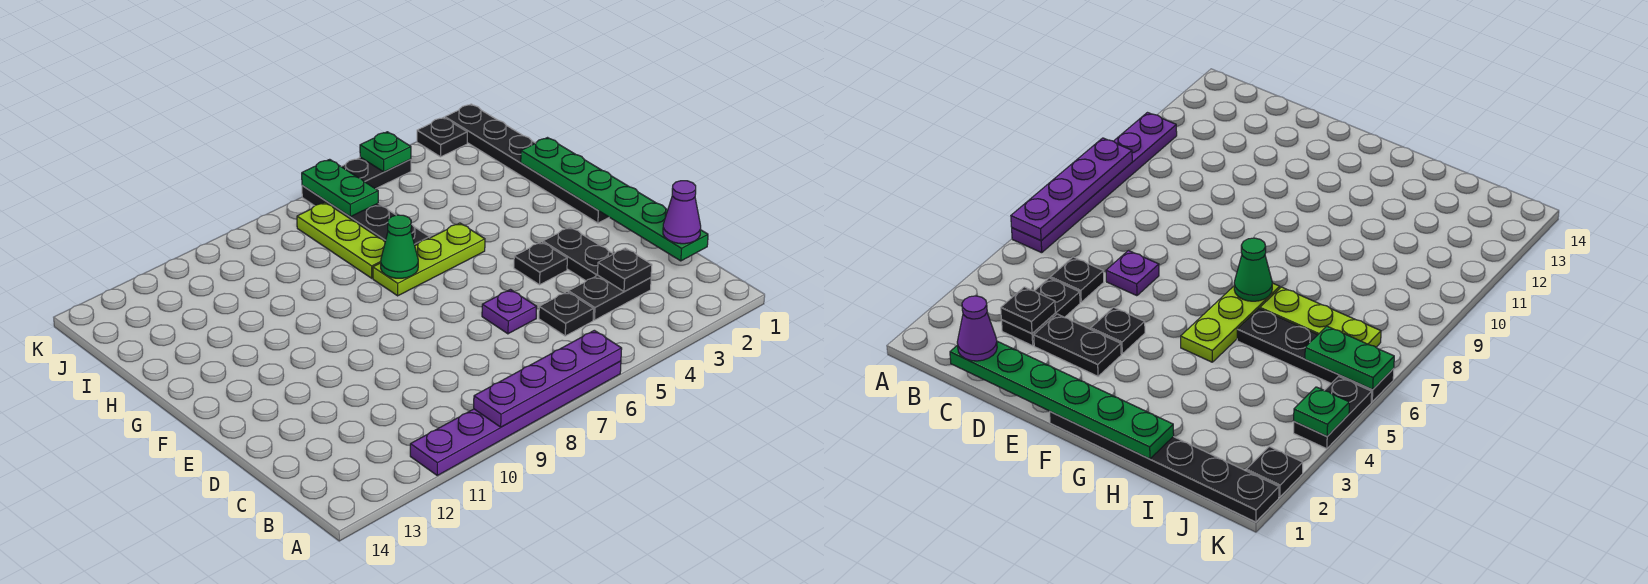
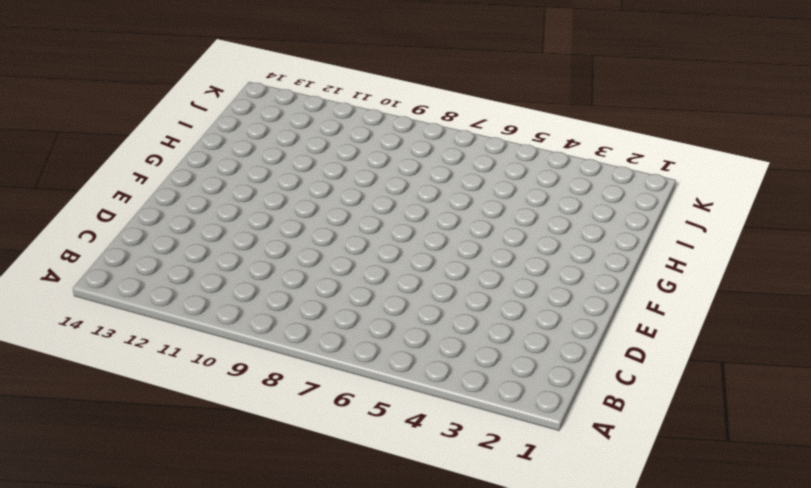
none -> purple plate A6:A11 level 1
none -> black plate C3:C4 level 1
none -> black plate C5 level 1

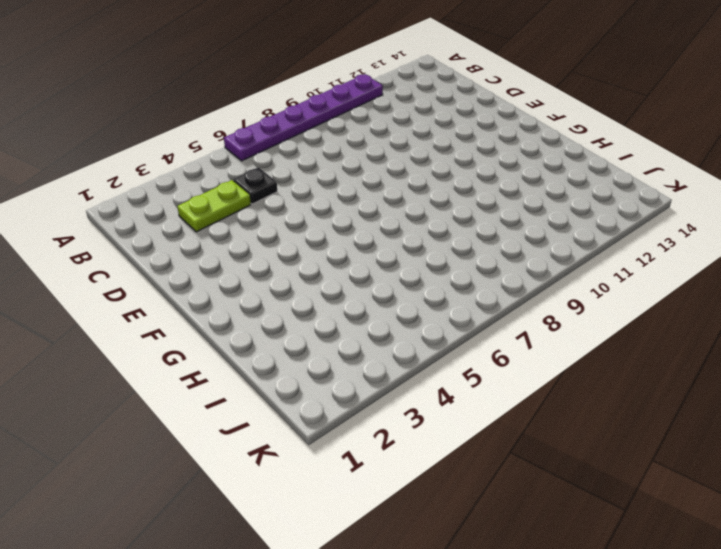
lime plate C3:C4 level 1 -> black plate C3:C4 level 1
none -> black plate D3:E3 level 1
none -> purple plate D6 level 1
none -> black plate E4 level 1

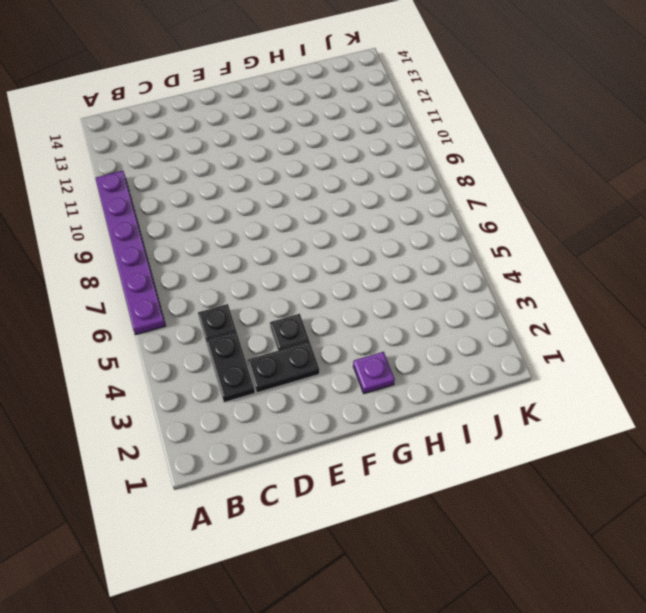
purple plate G2 level 1 -> purple plate D6 level 1
none -> black plate F1:K1 level 1
none -> lime plate G5:G7 level 1
none -> black plate H6:K6 level 1

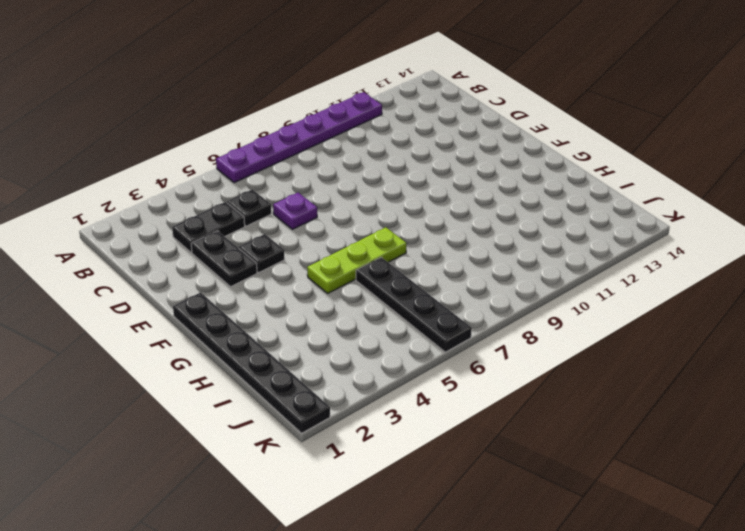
none -> lime plate H7:J7 level 1
none -> black plate K2 level 1
none -> black plate K4:K5 level 1

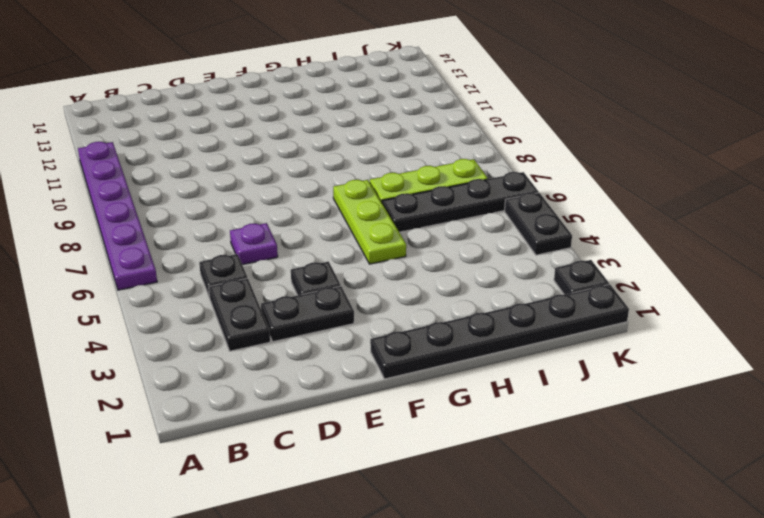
none -> purple plate A6:A9 level 2
none -> green plate C1:H1 level 2
none -> black plate C3 level 2

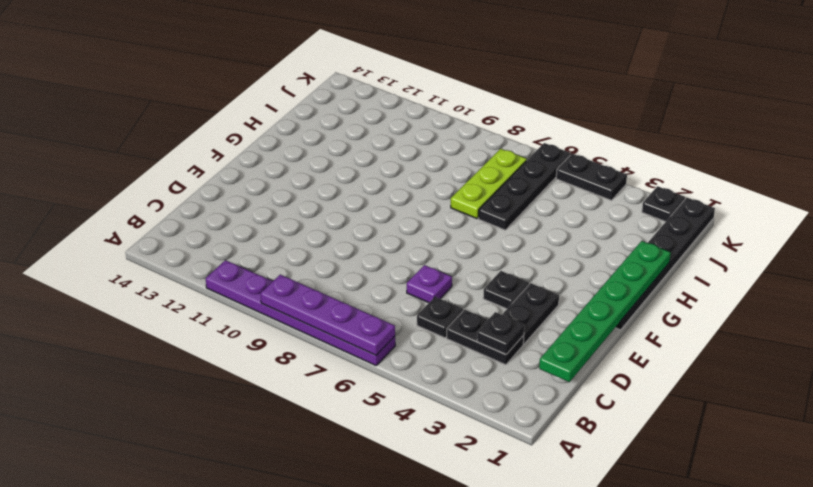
none -> lime plate G5:G7 level 1
none -> green cone G7 level 2
none -> green plate J6:K6 level 2

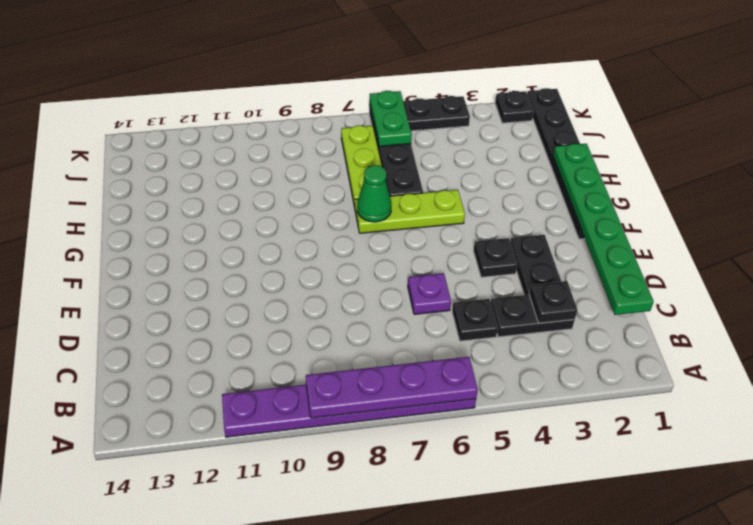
none -> green plate K4 level 2
none -> purple cone C1 level 3

